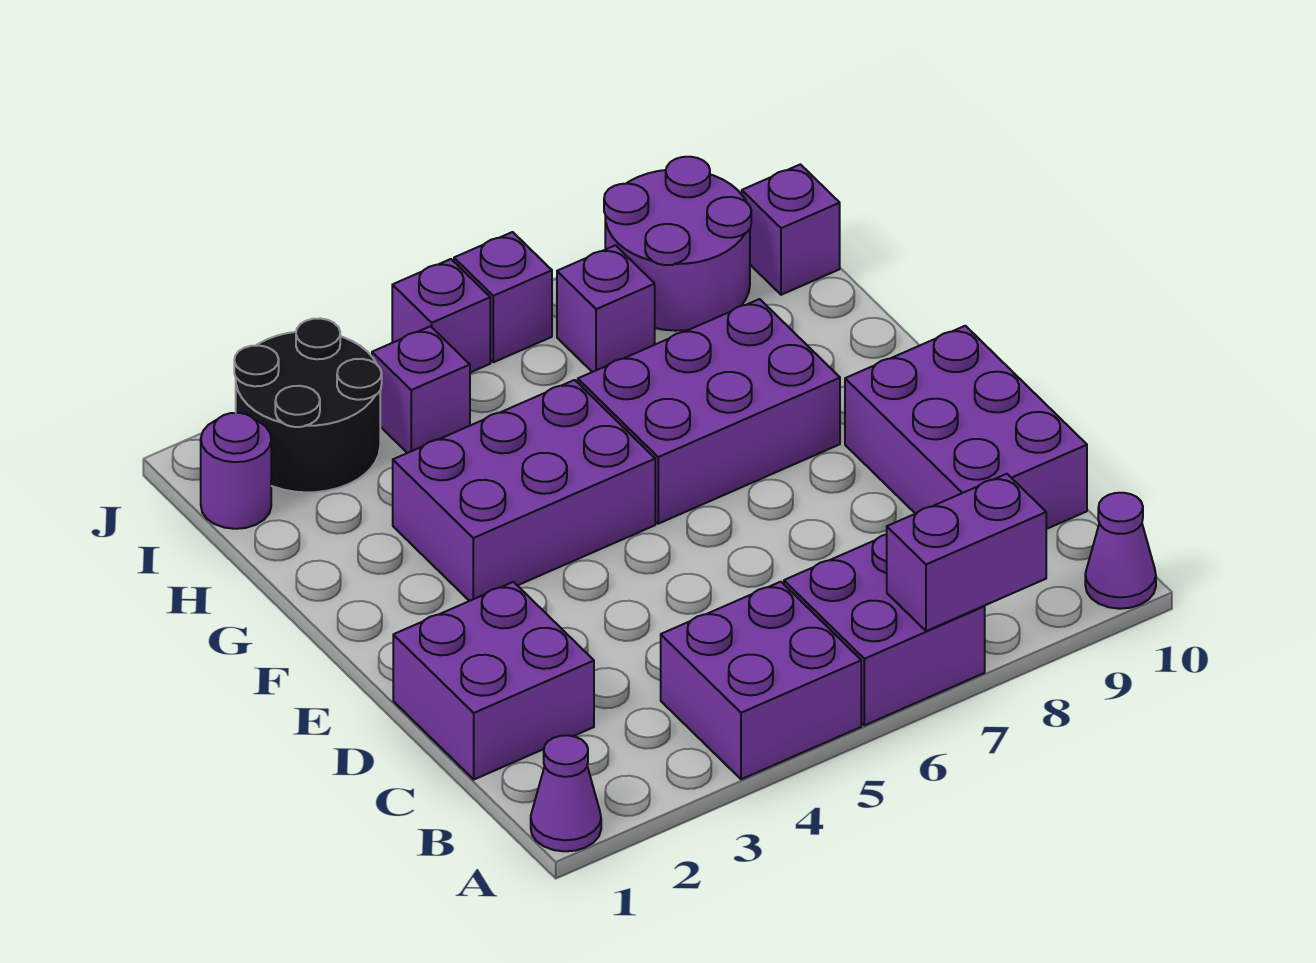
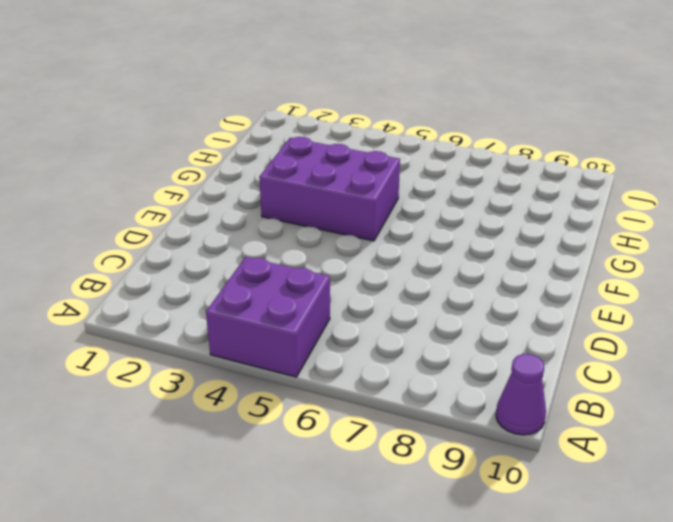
none -> purple cone A1 level 1
none -> purple brick A6:B7 level 1
none -> purple brick C1:D2 level 1

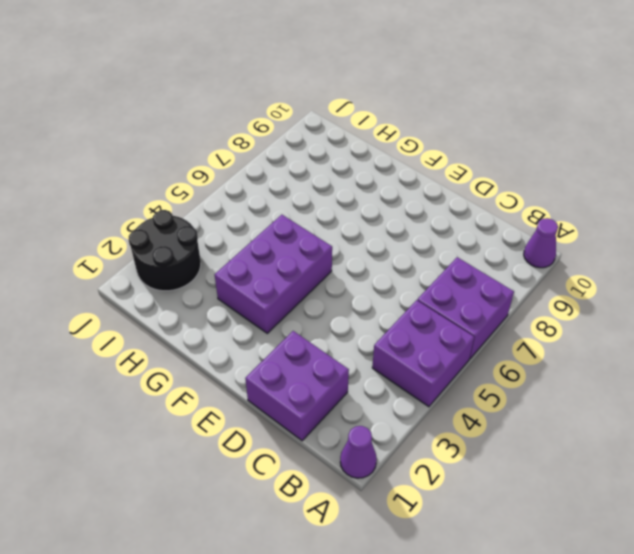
none -> purple brick C9:E10 level 1
none -> purple brick F6:G8 level 1
none -> purple round brick I1 level 1

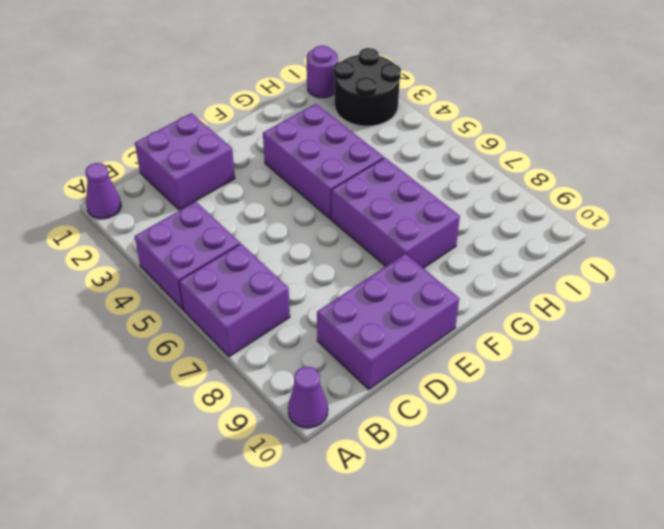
none -> purple brick I4 level 1
none -> purple brick I7 level 1
none -> purple round brick I8:J9 level 1

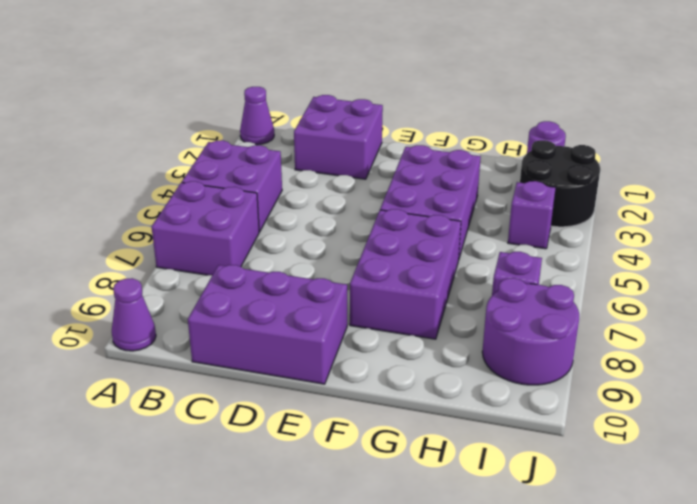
none -> purple brick I10 level 1
none -> purple brick J5 level 1
none -> purple brick J6 level 1

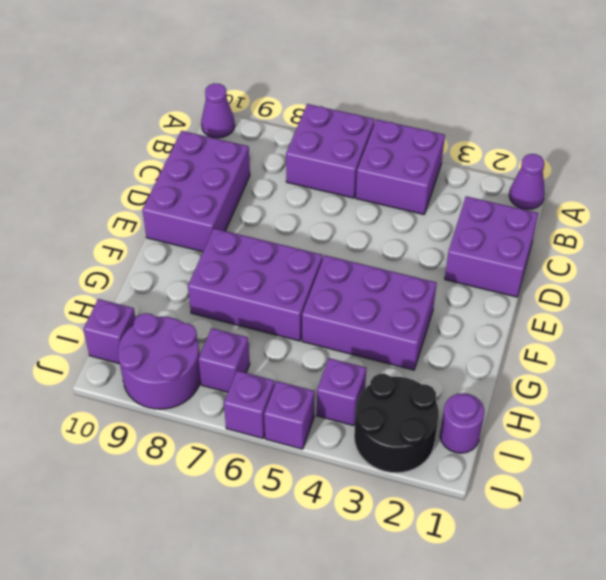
none -> purple brick A7:A8 level 2

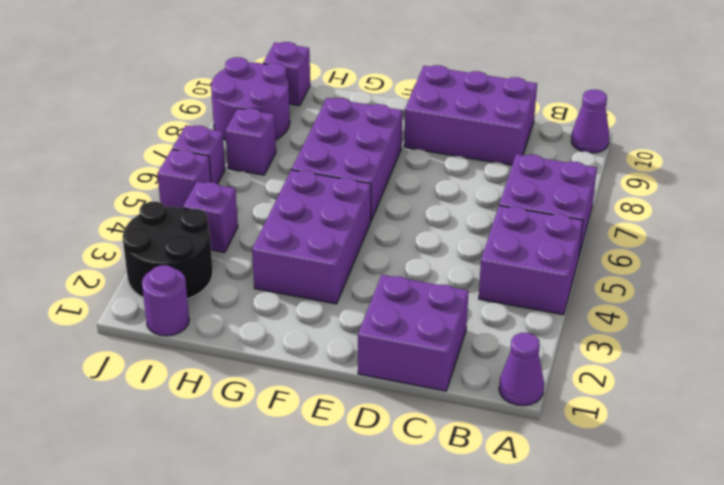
none -> purple brick A7:A8 level 2

